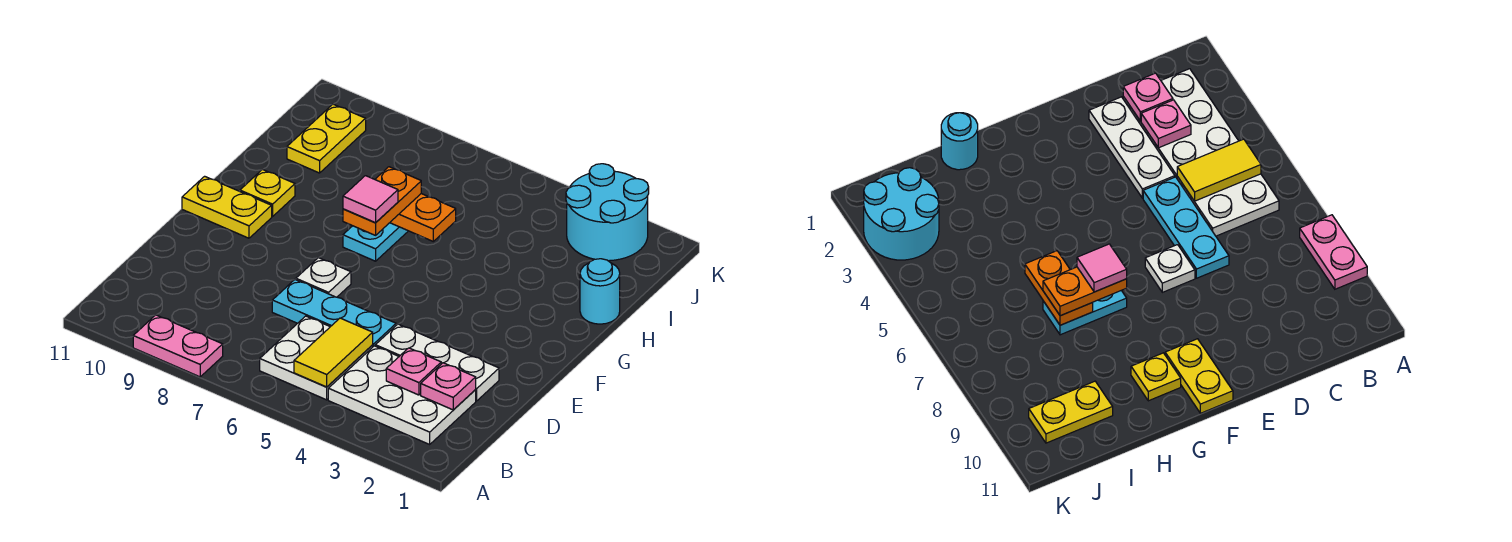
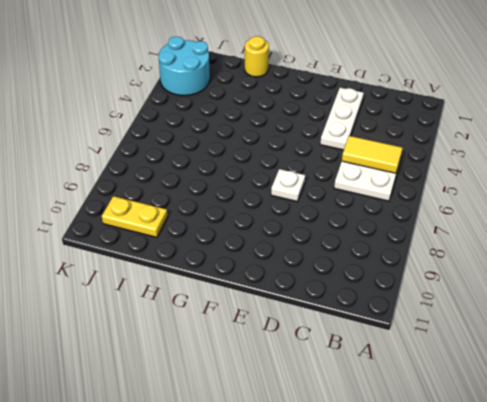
yellow round brick H1 level 1 -> cyan round brick H1 level 1
none -> pink plate A8:A9 level 1
none -> white plate B2:C4 level 1
none -> cyan plate D5:D7 level 1

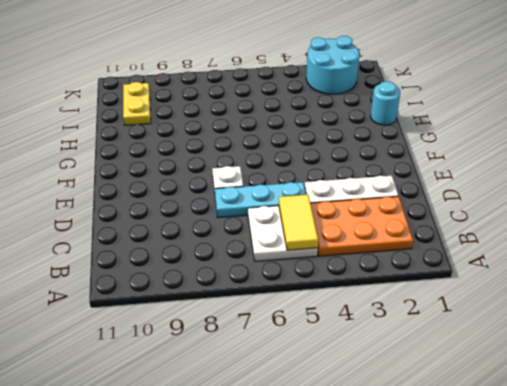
orange plate B2:C4 level 1 -> white plate B2:C4 level 1
none -> pink plate A8:A9 level 1
none -> yellow plate F10:F11 level 1
none -> cyan plate G7:H7 level 1

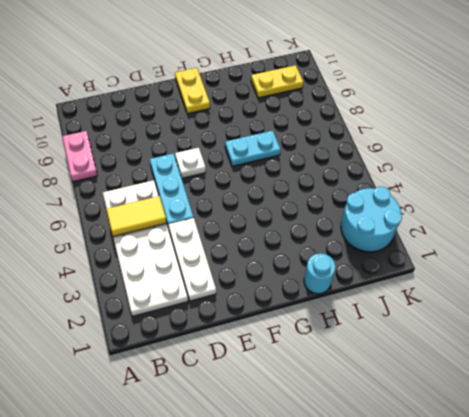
none -> yellow plate G10 level 1
none -> pink plate C2 level 2
none -> pink plate C3 level 2

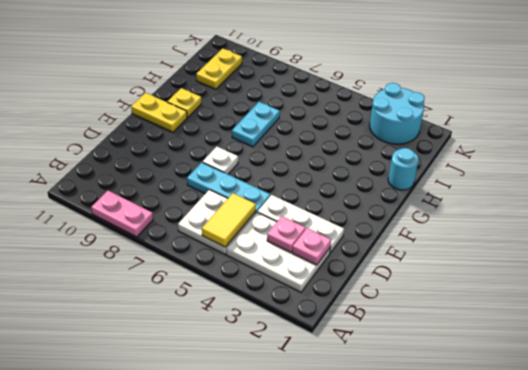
none -> orange plate H6:H7 level 2
none -> orange plate G7:H7 level 3
none -> pink tile G7 level 4

